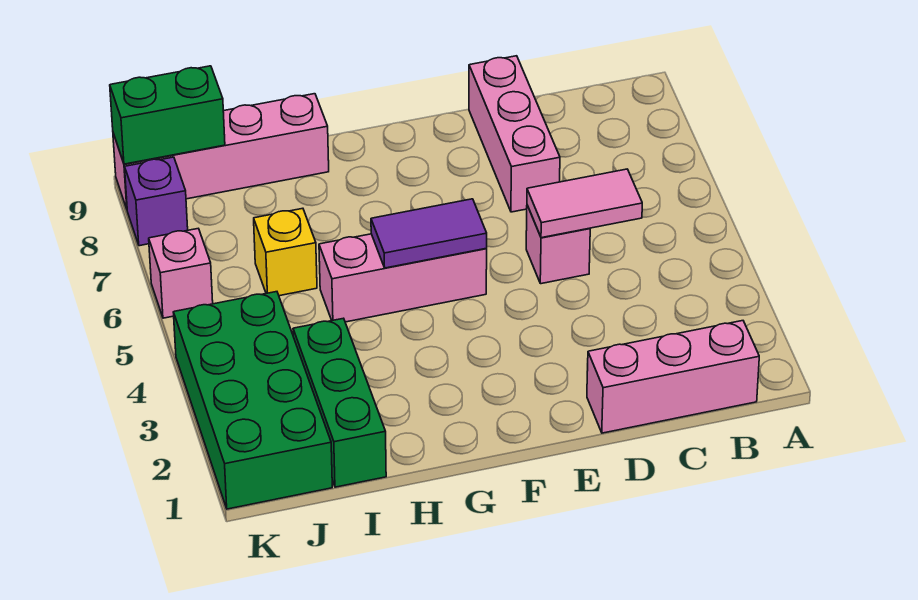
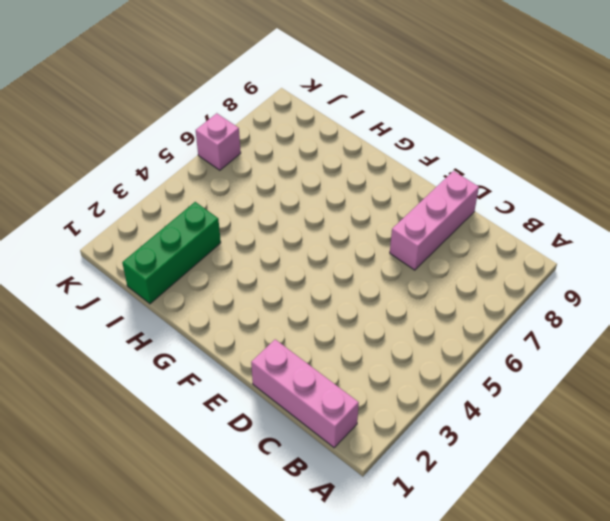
none -> pink brick D5 level 1
none -> pink brick F5:H5 level 1
none -> pink brick H9:K9 level 1

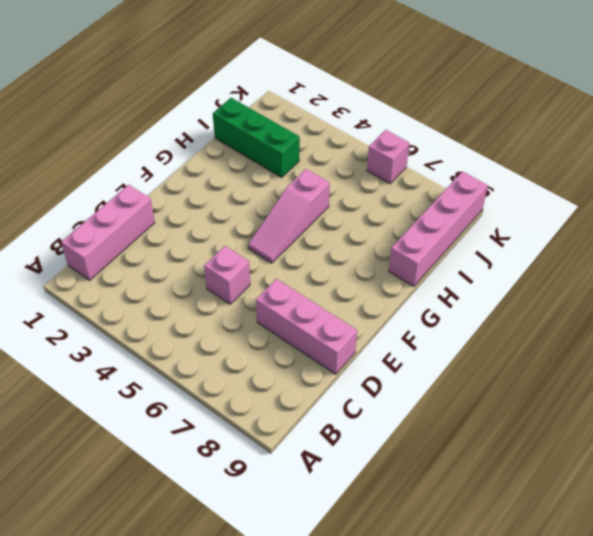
pink slope F5:H5 level 1 top H -> pink brick F5:H5 level 1
none -> yellow brick I6 level 1
none -> green brick J1:K4 level 1
none -> purple brick K8 level 1

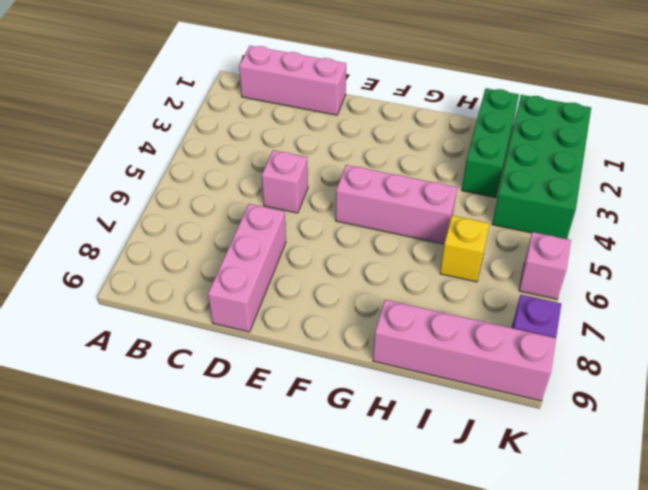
none -> pink tile C5:D5 level 2
none -> purple tile F5:G5 level 2
none -> green brick J9:K9 level 2

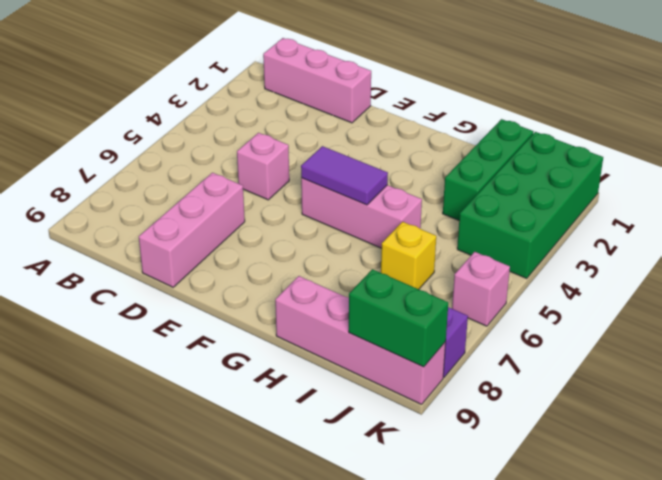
none -> pink tile C5:D5 level 2

